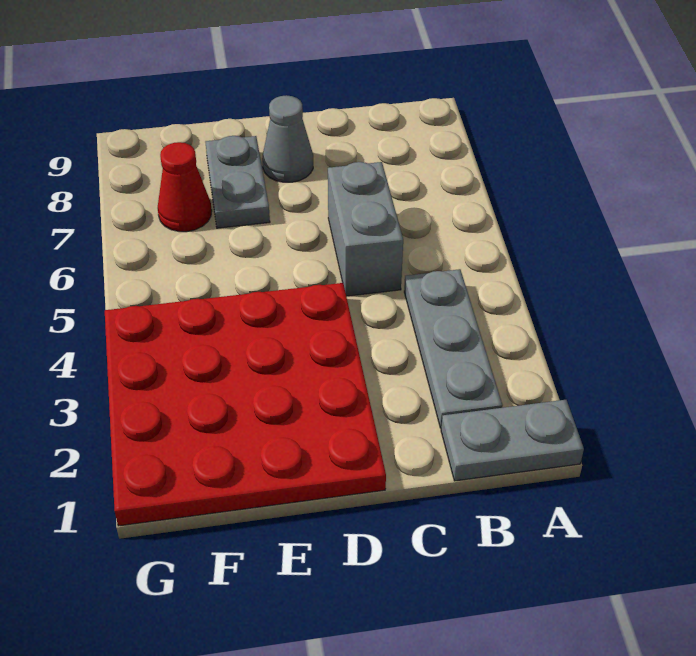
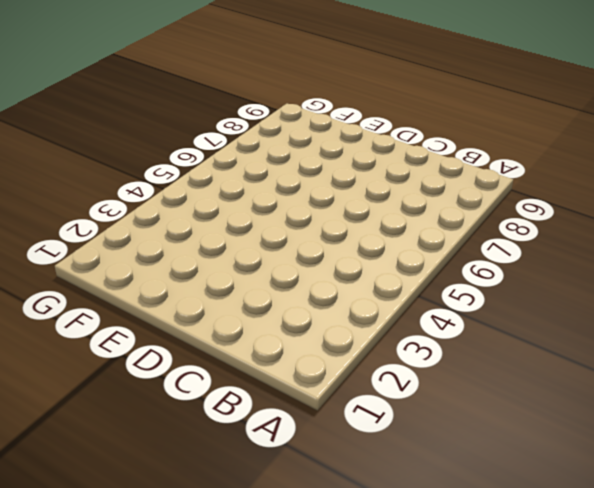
none -> grey plate A1:B1 level 1
none -> grey plate B2:B4 level 1

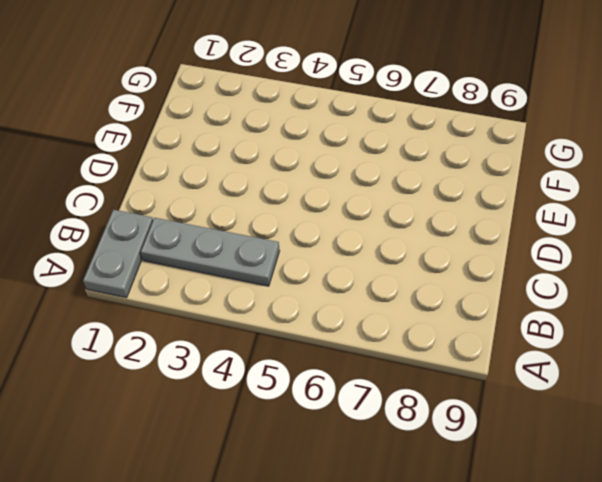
none -> grey brick C5:C6 level 1
none -> red plate D1:G4 level 1

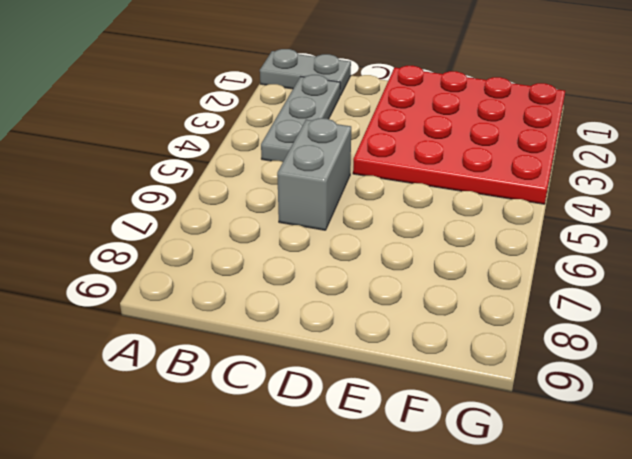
none -> grey cone D8 level 1
none -> grey plate E7:E8 level 1

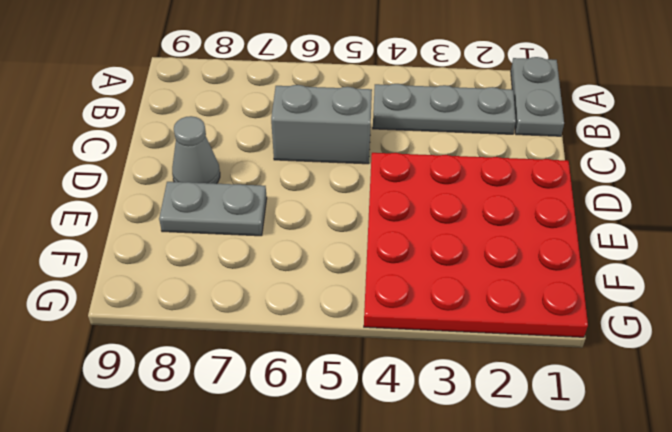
none -> red cone F7 level 1

